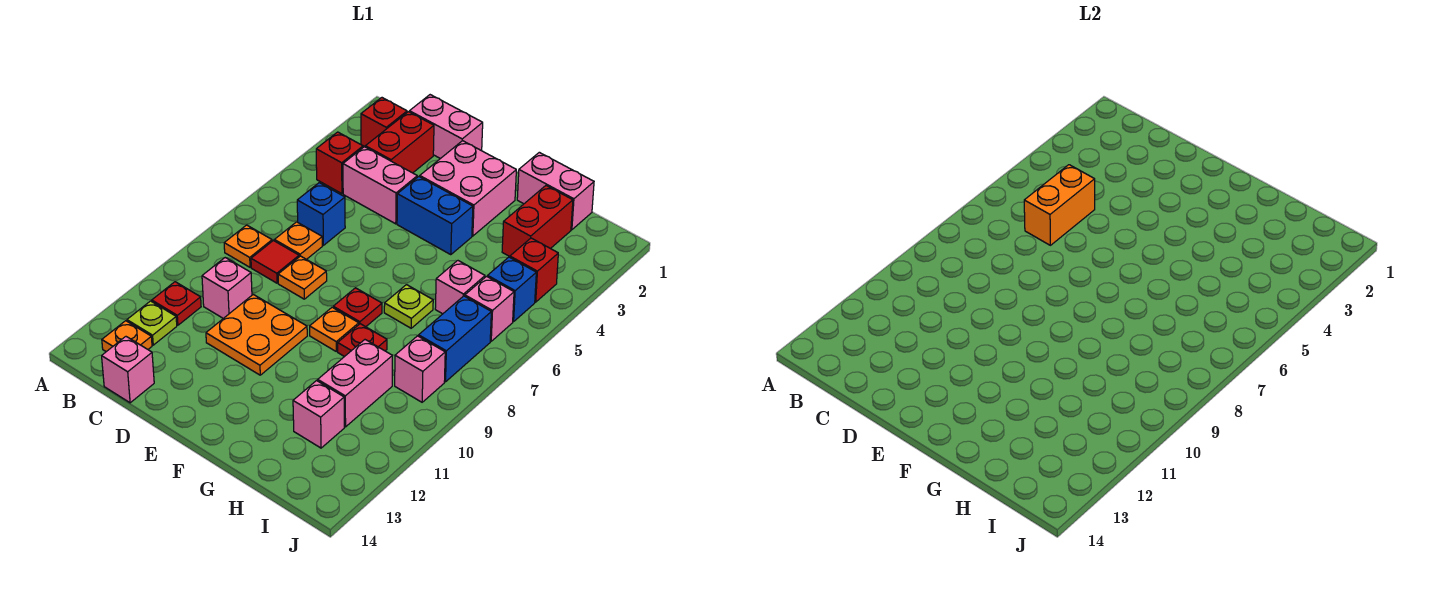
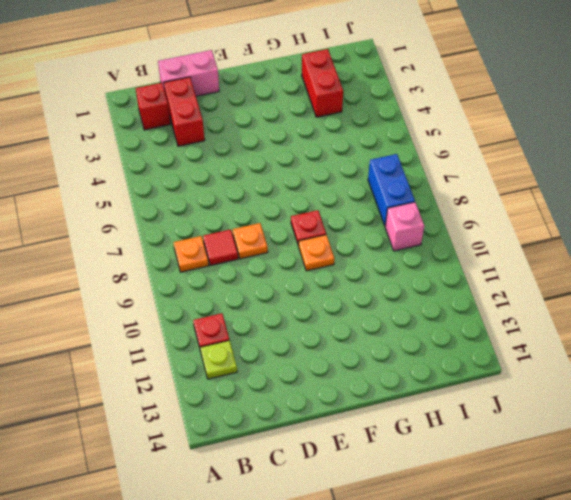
none -> red brick B4 level 1
none -> orange plate B13 level 1
none -> pink brick C4:D4 level 1
none -> blue brick C6 level 1

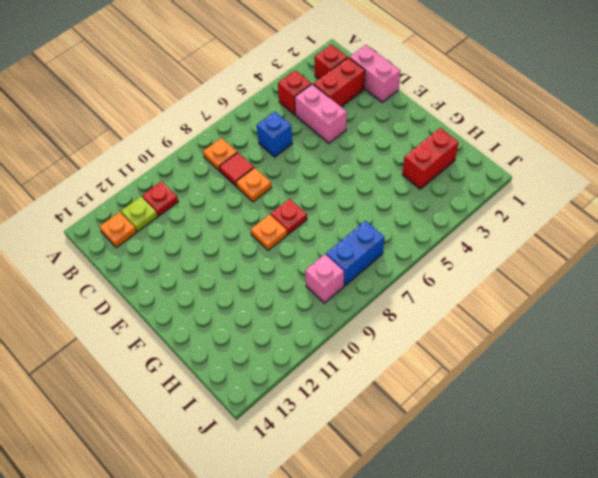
none -> orange plate C7 level 1
none -> pink brick C10 level 1
none -> pink brick C14 level 1
none -> orange plate D10:E11 level 1

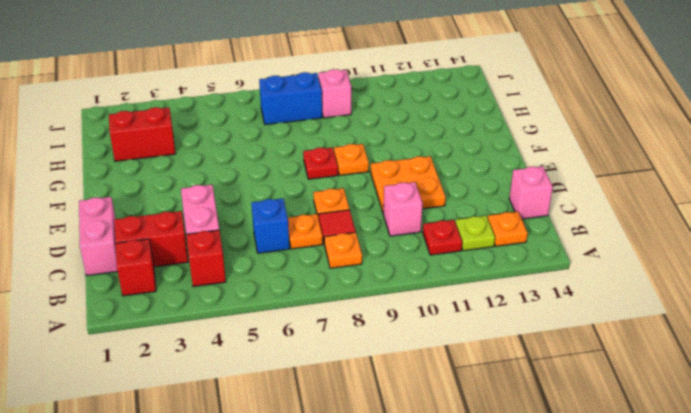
none -> pink brick E2:F3 level 1
none -> blue brick E4:F4 level 1
none -> pink brick G1:H1 level 1
none -> lime plate G7 level 1

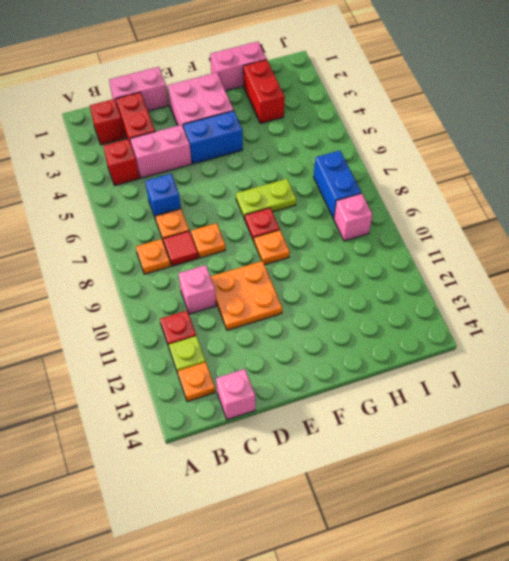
lime plate F7:G7 level 1 -> lime plate G7 level 1
none -> red plate G9 level 1
none -> pink brick H6 level 1
none -> pink brick H10:H11 level 1
none -> pink brick H12 level 1

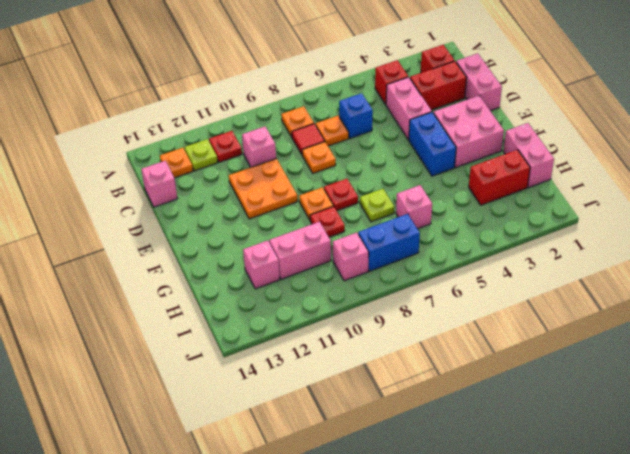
none -> red brick I4 level 1
none -> blue brick I5 level 1
none -> pink brick I6 level 1
none -> orange brick C5:C6 level 2

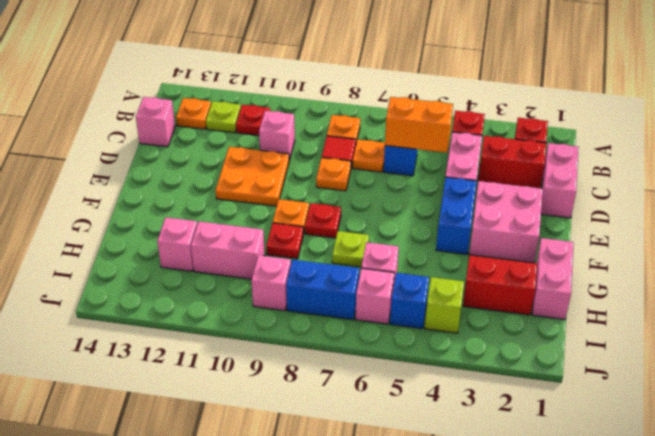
lime brick I4 level 1 -> red brick I4 level 1

